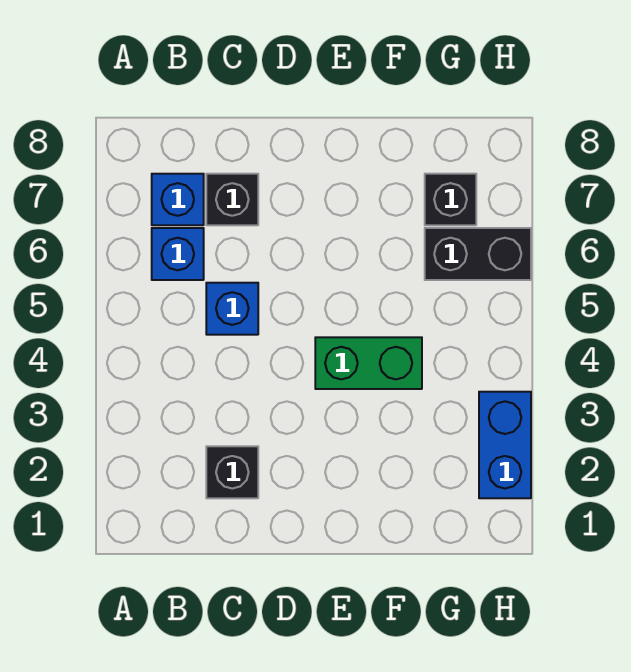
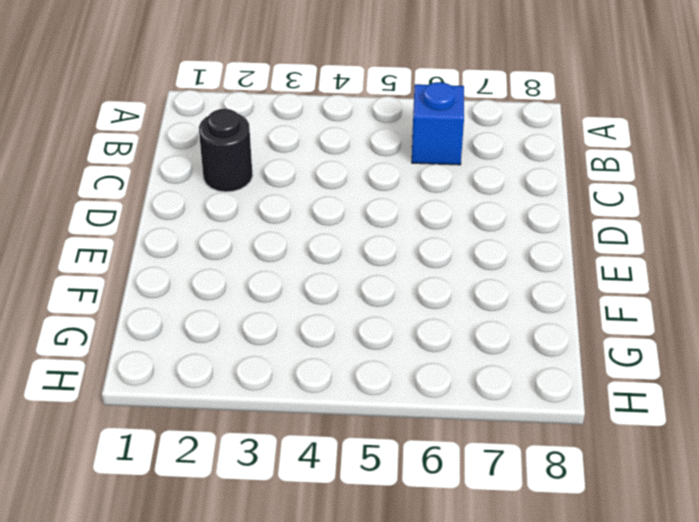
black round brick C2 level 1 -> black brick C2 level 1
none -> blue brick B7 level 1
none -> blue brick C5 level 1

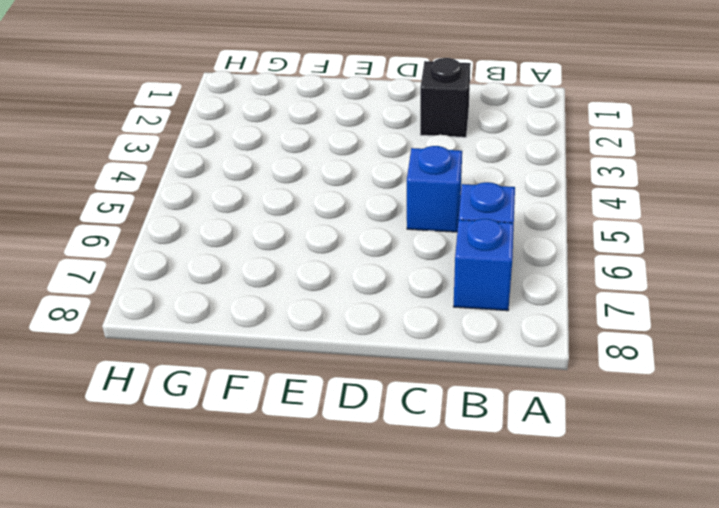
none -> black brick C7 level 1
none -> green brick E4:F4 level 1

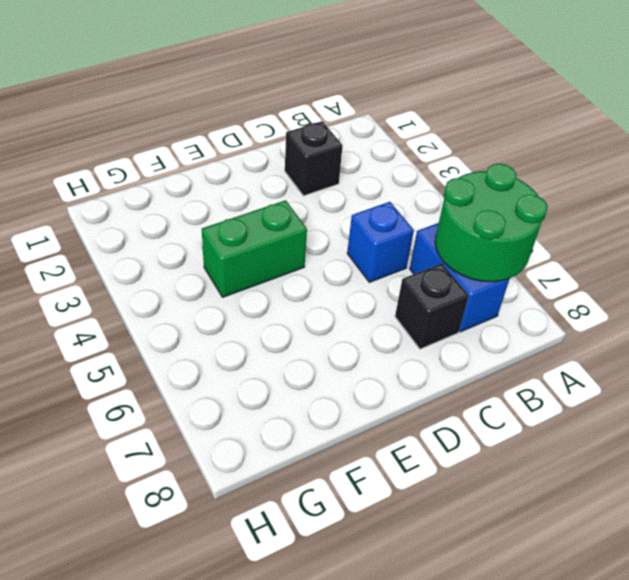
green round brick A6:B7 level 2 -> none
none -> black brick G6:H6 level 1
none -> black brick G7 level 1

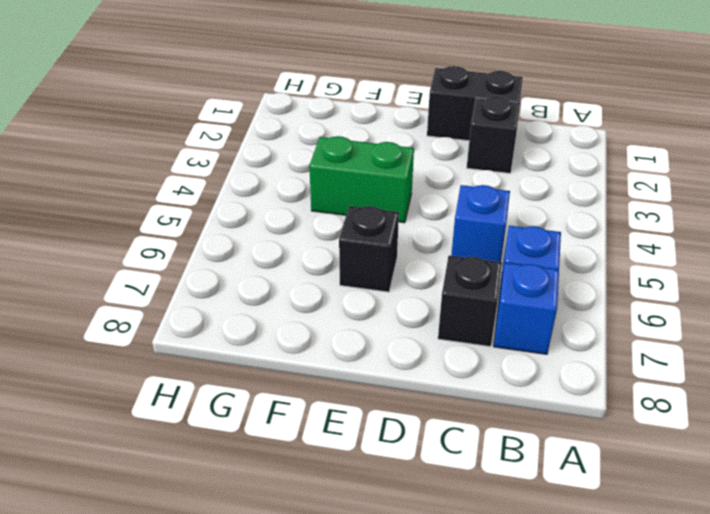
black brick C1:D1 level 1 -> black brick G6:H6 level 1
black brick E6 level 1 -> black brick G7 level 1
none -> blue brick H2:H3 level 1

